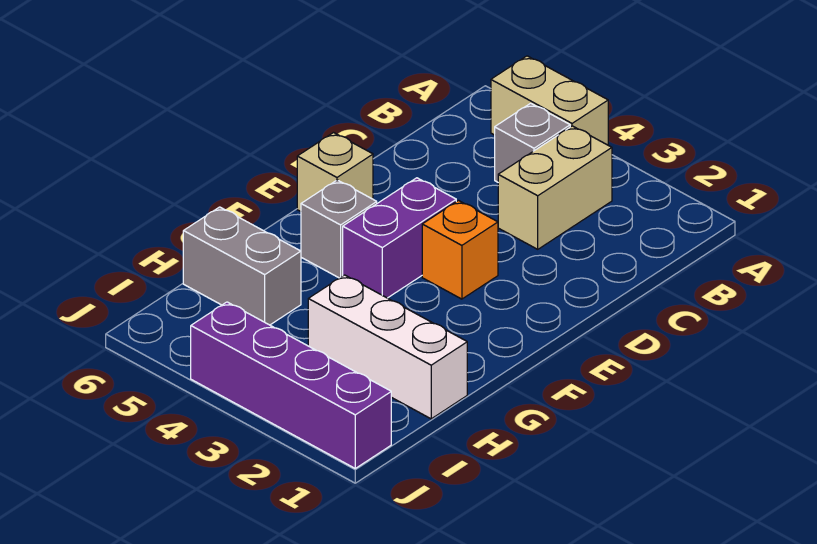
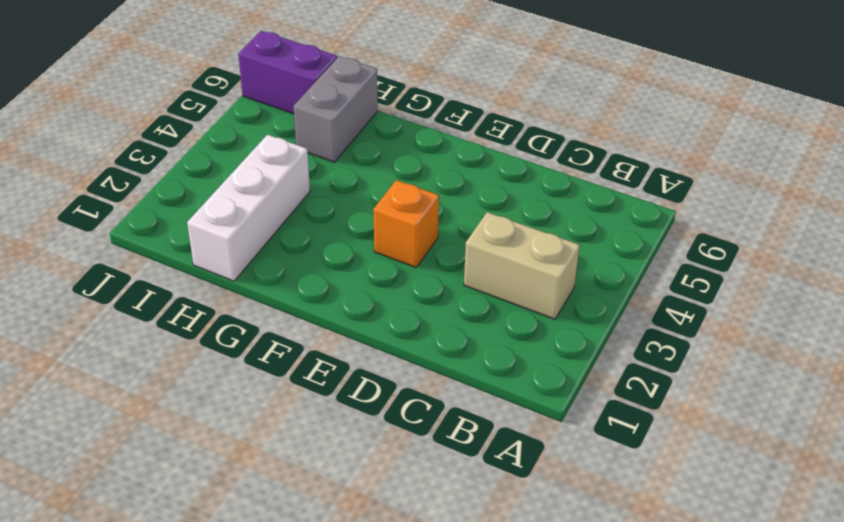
purple brick I6:J6 level 1 -> purple brick E4:F4 level 1
none -> tan brick A4:A5 level 1
none -> grey brick B4 level 1

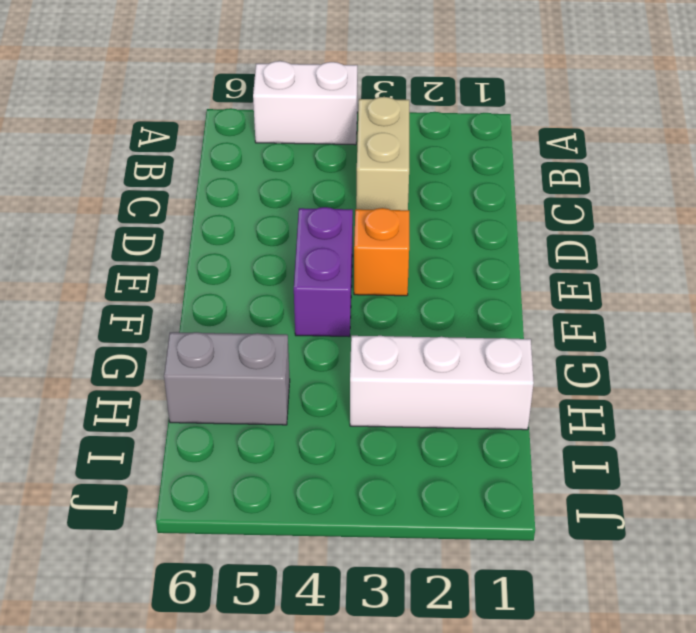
white brick A4:A5 level 1 -> tan brick A4:A5 level 1
none -> grey brick B4 level 1
none -> tan brick E6 level 1

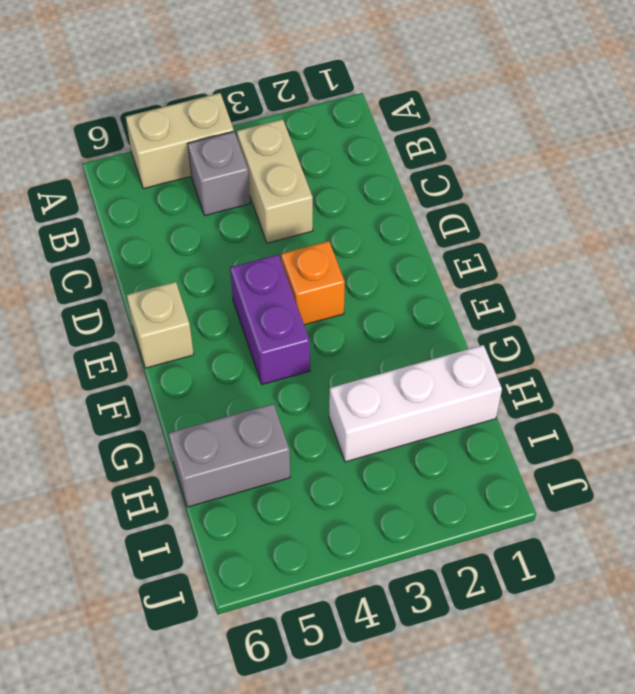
none -> grey brick F5 level 1
none -> purple brick J1:J4 level 1

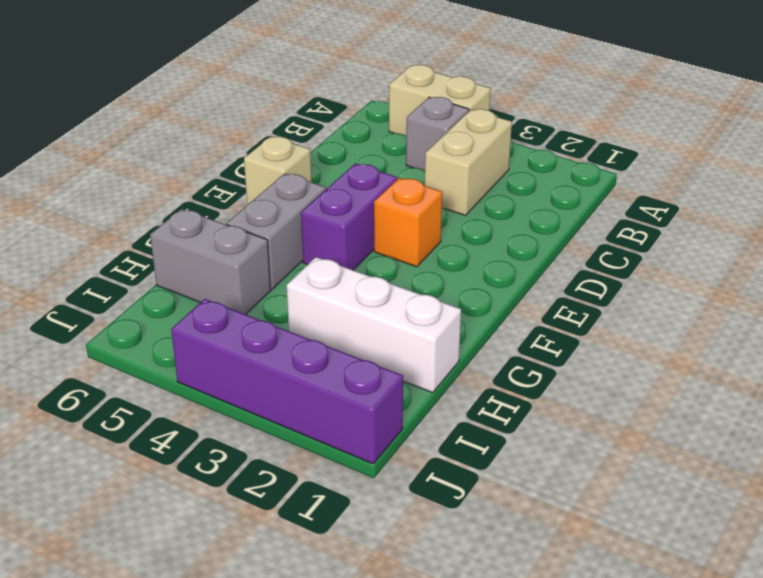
grey brick F5:G5 level 1 -> grey brick F5 level 1

